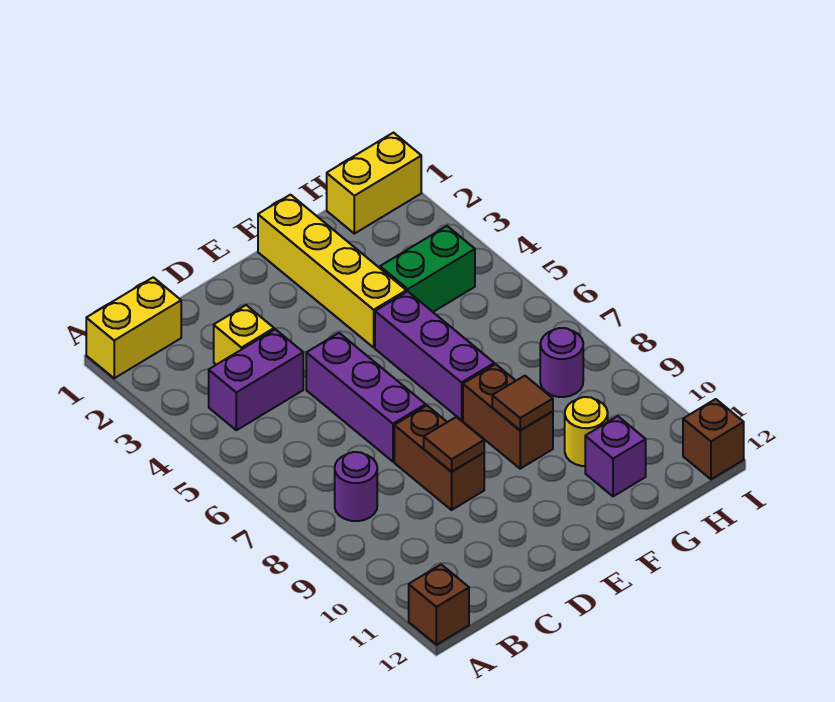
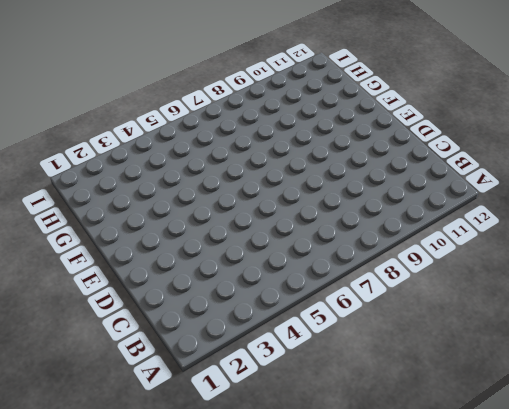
none -> yellow brick A1:B1 level 1
none -> brown brick A12 level 1
none -> purple brick B4:C4 level 1

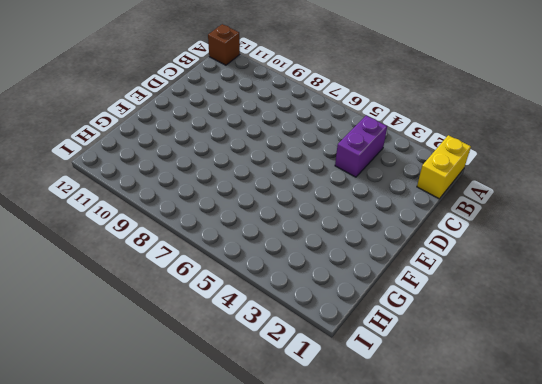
none -> purple round brick B8 level 1
none -> yellow brick C3 level 1
none -> purple brick D5:D7 level 1

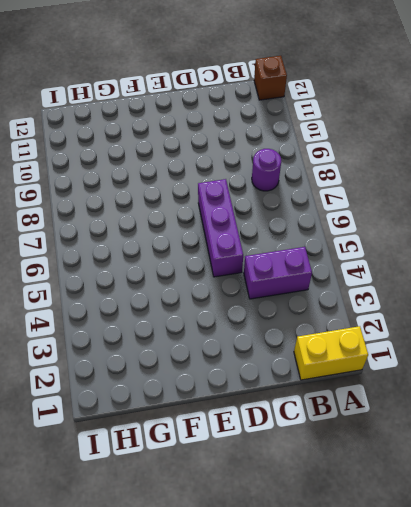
none -> yellow brick C3 level 1
none -> brown brick D8:D9 level 1
none -> yellow brick F1:F4 level 1

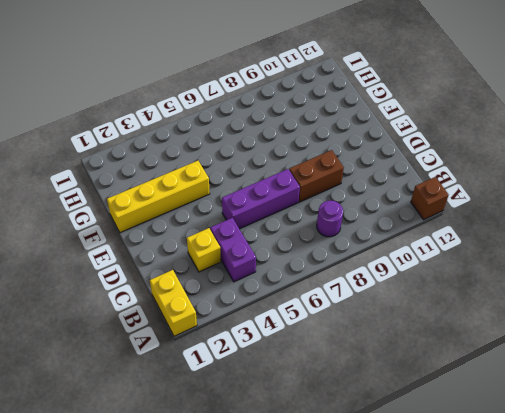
none -> purple brick F5:F7 level 1
none -> brown brick F8:F9 level 1
none -> green brick G4:H4 level 1

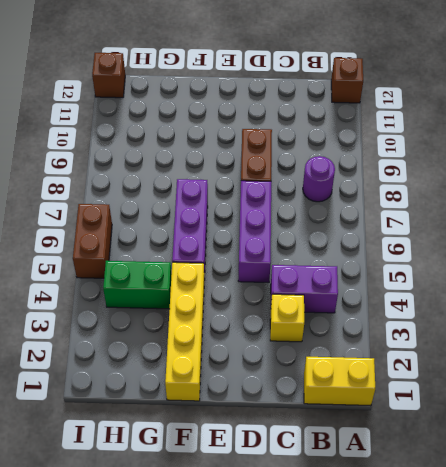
brown brick I5:I6 level 1 -> brown brick F8:F9 level 1
none -> yellow round brick G10 level 1
none -> purple brick G11 level 1
none -> yellow brick H1:I1 level 1

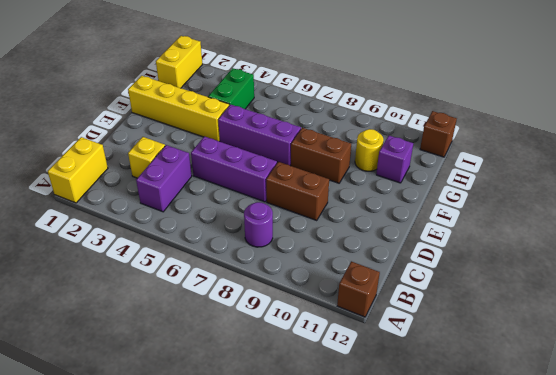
none -> purple round brick H8 level 1
none -> brown tile D9 level 2
none -> brown tile F9 level 2

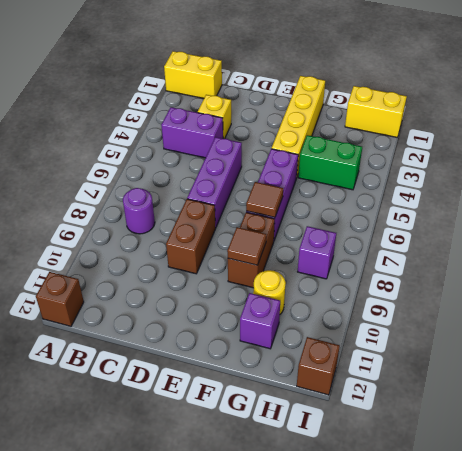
brown tile F7 level 2 -> brown tile D9 level 2
purple brick H8 level 1 -> purple round brick H8 level 1

